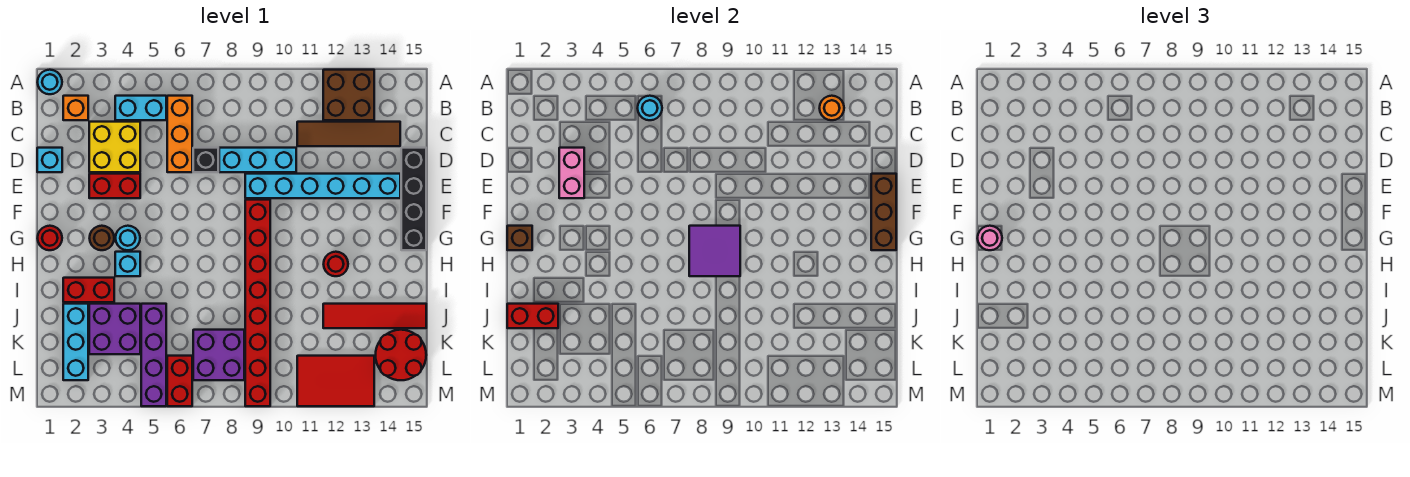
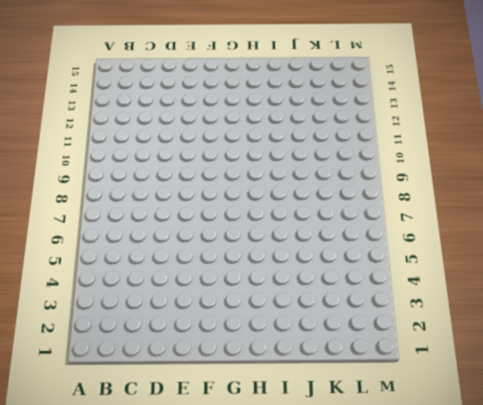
none -> cyan round brick A1 level 1
none -> brown brick A12:B13 level 1
none -> orange brick B2 level 1
none -> cyan brick B4:B5 level 1

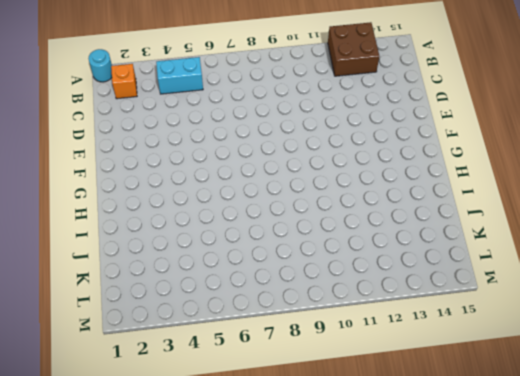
none -> orange brick B6:D6 level 1
none -> yellow brick C3:D4 level 1
none -> brown tile C11:C14 level 1
none -> cyan brick D1 level 1

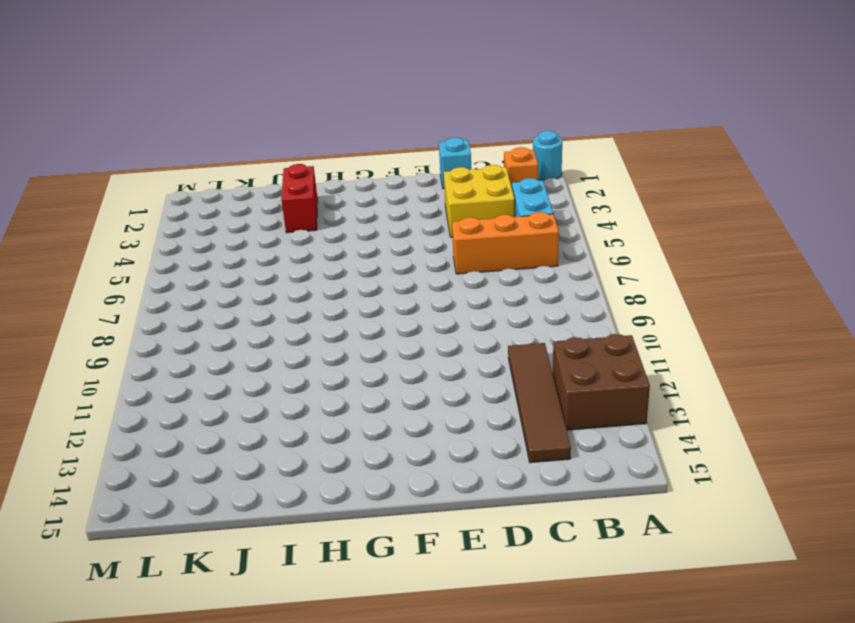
none -> black brick D7 level 1
none -> cyan brick D8:D10 level 1
none -> black brick D15:G15 level 1
none -> red brick E3:E4 level 1

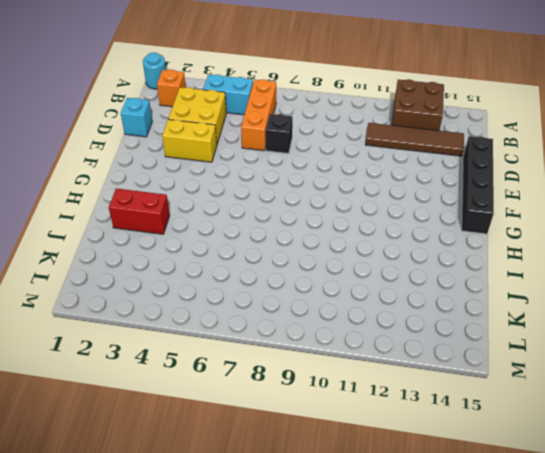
yellow brick E3:E4 level 1 -> red brick E3:E4 level 1
none -> cyan brick D8:D10 level 1
none -> cyan brick E9:E14 level 1
none -> red brick F9:M9 level 1
none -> red round brick G1 level 1

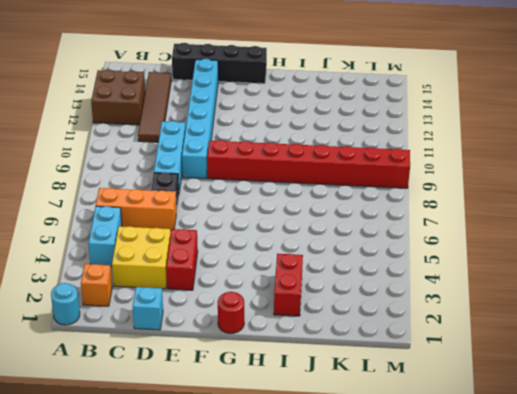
none -> brown round brick G3 level 1
none -> cyan round brick G4 level 1
none -> cyan brick H4 level 1
none -> red round brick H12 level 1

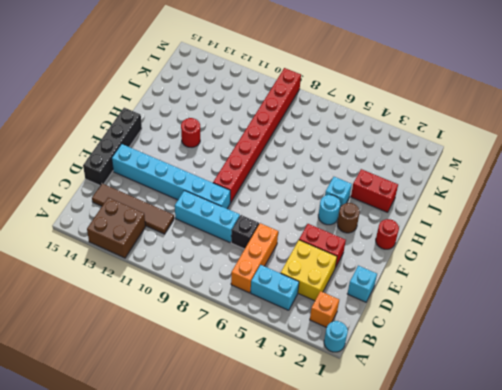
none -> cyan brick J2:L2 level 1
none -> purple brick J3:K4 level 1
none -> purple brick J5:M5 level 1
none -> red tile J12:J15 level 1

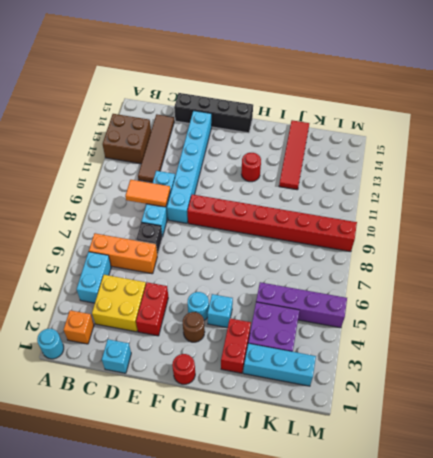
orange tile C9:D9 level 2 -> none
none -> purple brick K7:L8 level 1
none -> red round brick K14:L15 level 1
none -> red brick L6:M6 level 1
none -> red tile L11:M13 level 1

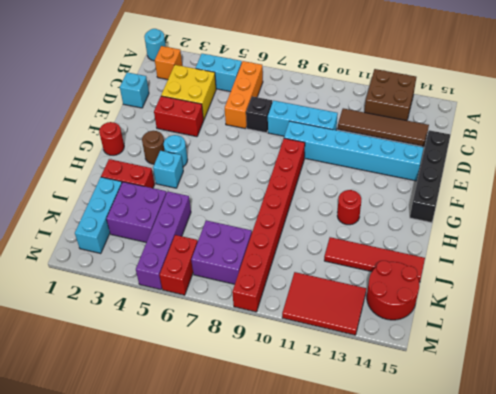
none -> cyan round brick B6 level 2
none -> orange round brick B13 level 2
none -> pink brick D3:E3 level 2
none -> brown brick E15:G15 level 2

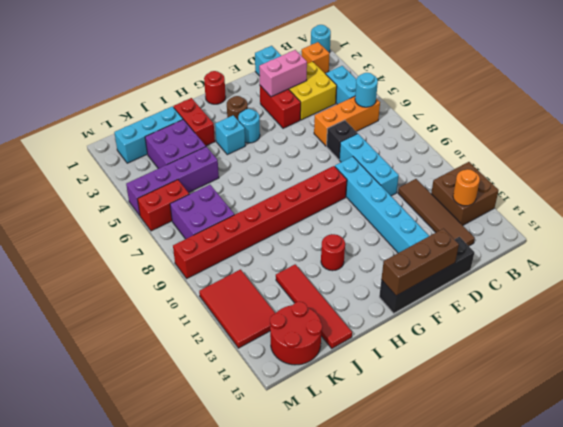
none -> brown brick G1 level 2
none -> purple tile G8:H9 level 2
none -> red brick J1:J2 level 2
none -> pink round brick G1 level 3

